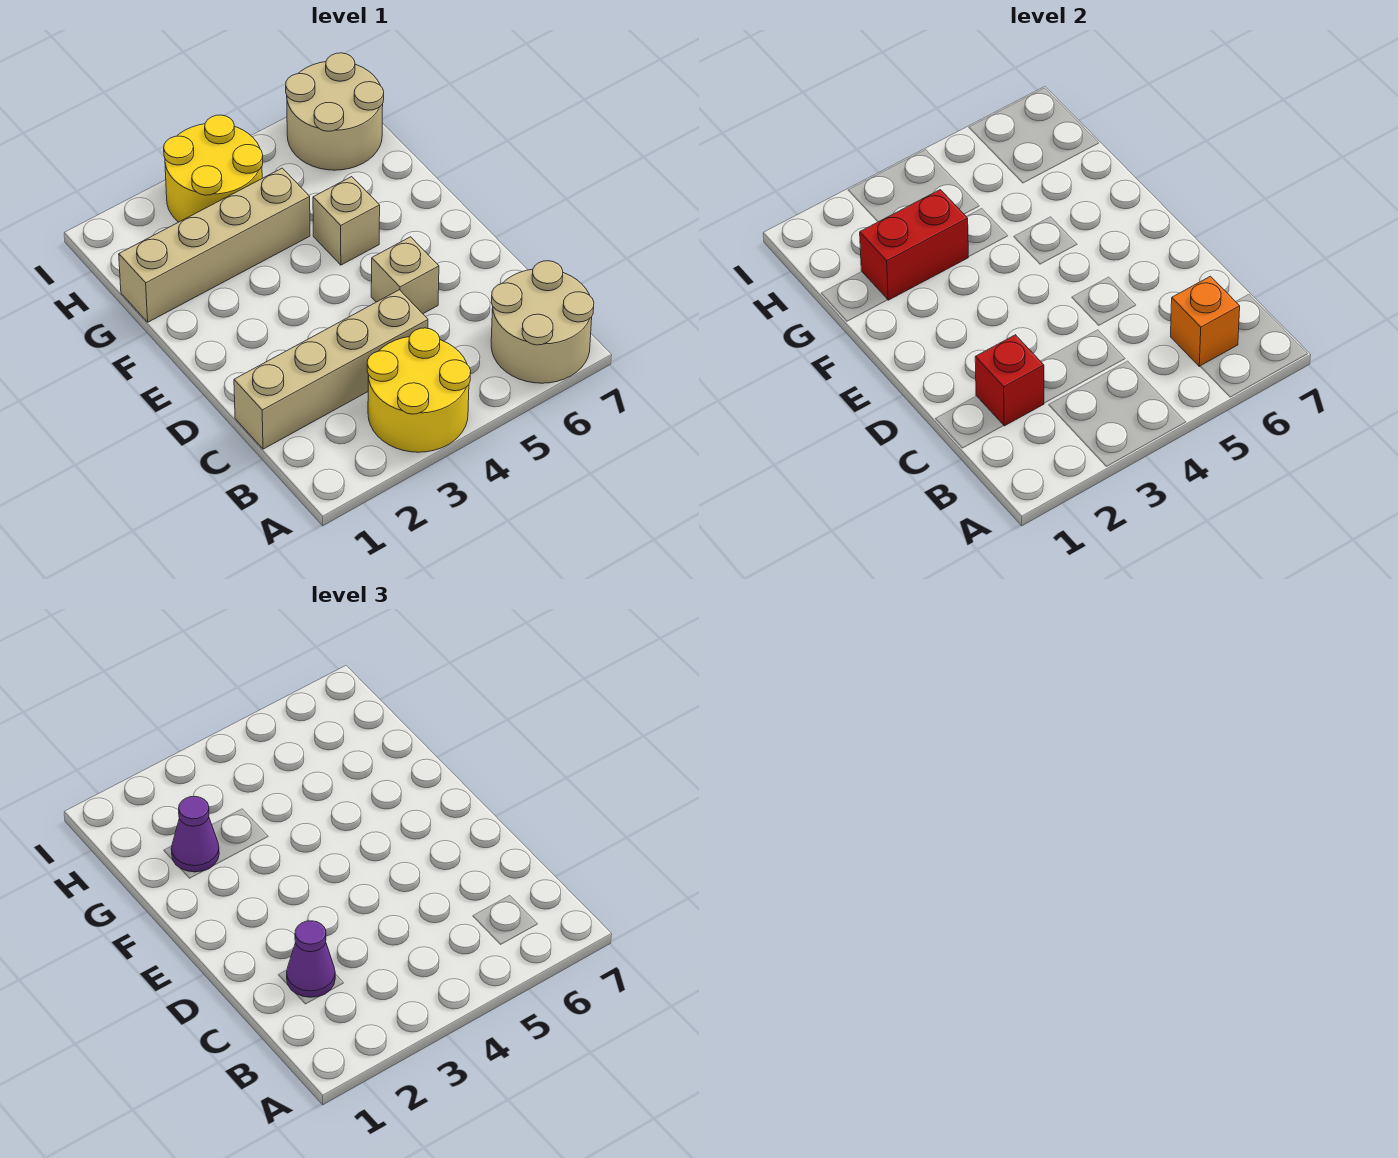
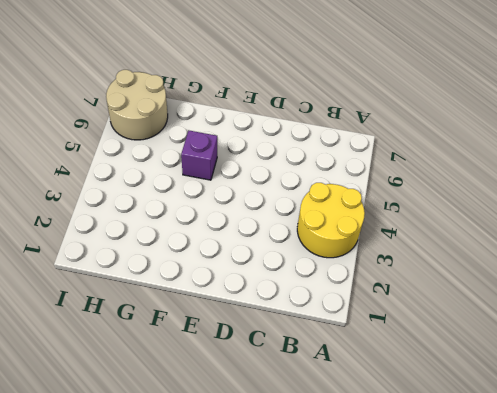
purple brick F5 level 1 -> tan brick F5 level 1
none -> tan round brick A6:B7 level 1
none -> tan brick C1:C4 level 1
none -> tan brick D5 level 1

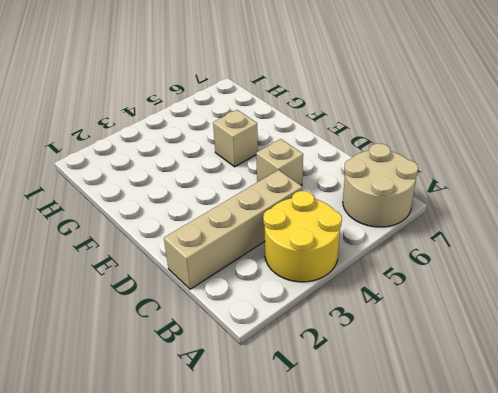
none -> tan brick G1:G4 level 1
none -> yellow round brick H3:I4 level 1
none -> tan round brick H6:I7 level 1

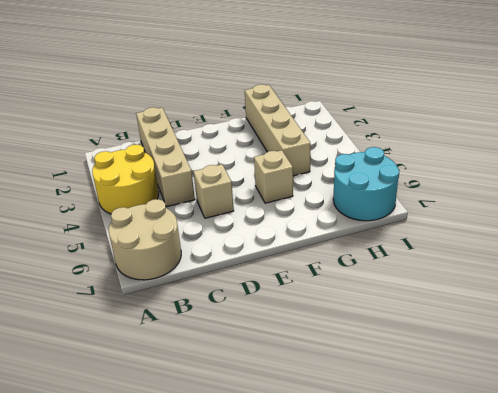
cyan round brick H6:I7 level 1 -> tan round brick H6:I7 level 1
none -> yellow round brick H3:I4 level 1
none -> orange brick B6 level 2
none -> red brick C2 level 2

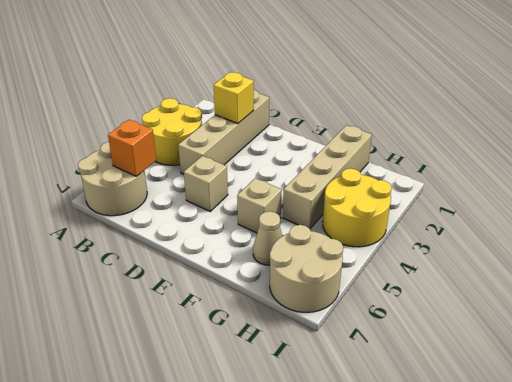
yellow brick C2 level 2 -> red brick C2 level 2
tan cone G6 level 1 -> none
none -> red brick G2:G3 level 2
none -> purple cone C2 level 3
none -> purple cone G2 level 3

